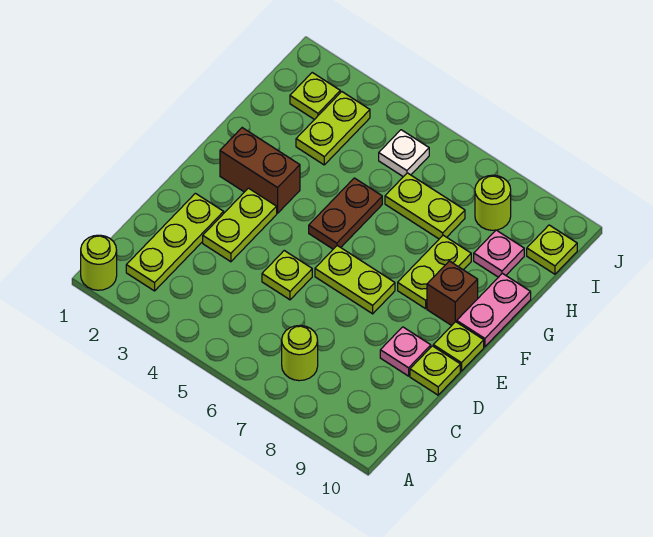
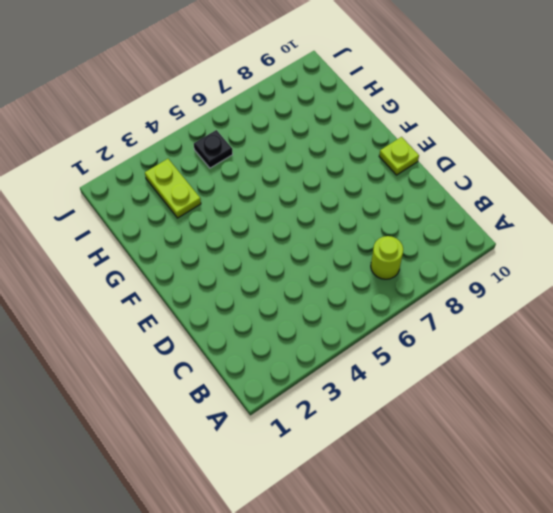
black plate I5 level 1 -> white plate I5 level 1
none -> lime round brick A1 level 1
none -> lime plate B2:D2 level 1
none -> lime plate D3:E3 level 1

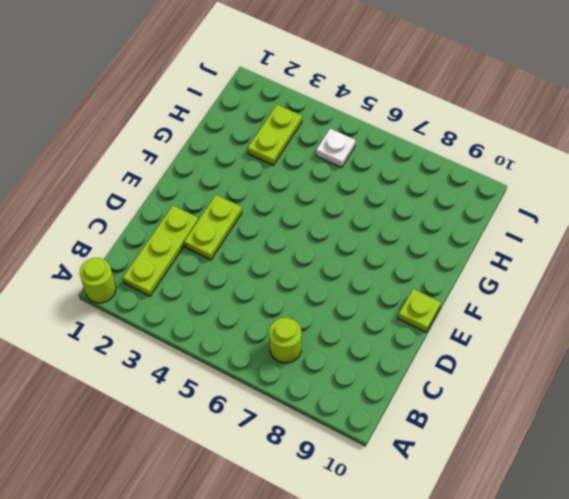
none -> lime plate D5 level 1
none -> pink plate D9 level 1
none -> lime plate D10 level 1

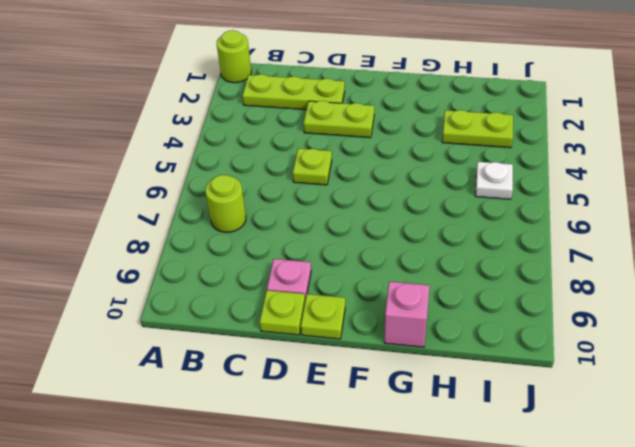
pink brick G10 level 1 -> pink plate F10:G10 level 1
none -> lime plate E6:E7 level 1
none -> brown brick F2:F3 level 1
none -> brown plate F5:G5 level 1

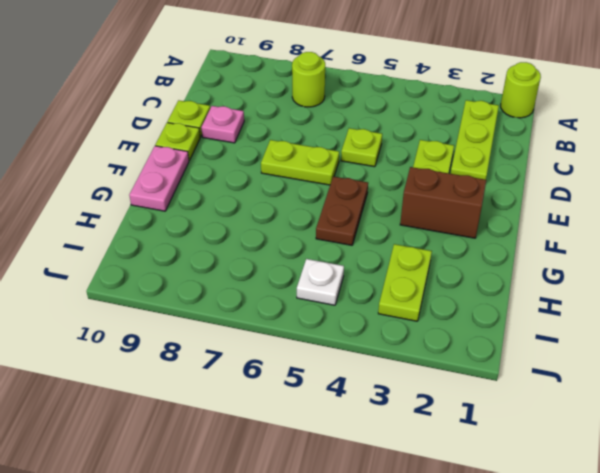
none -> lime plate F8:G8 level 1
none -> brown brick F9 level 1
none -> lime plate H6:H7 level 1

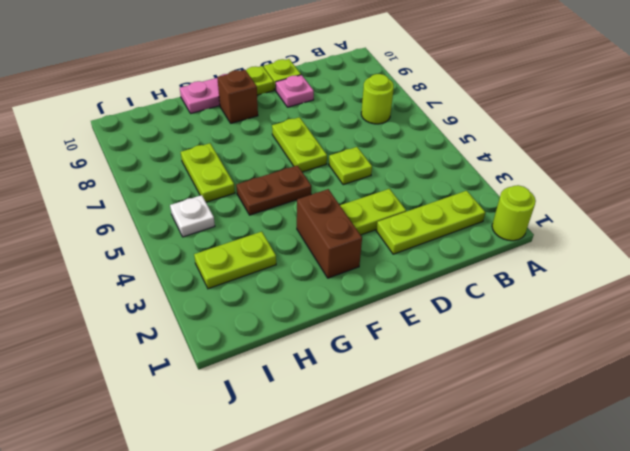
none -> lime plate F8:G8 level 1
none -> pink plate H9 level 1
none -> lime plate I2 level 1

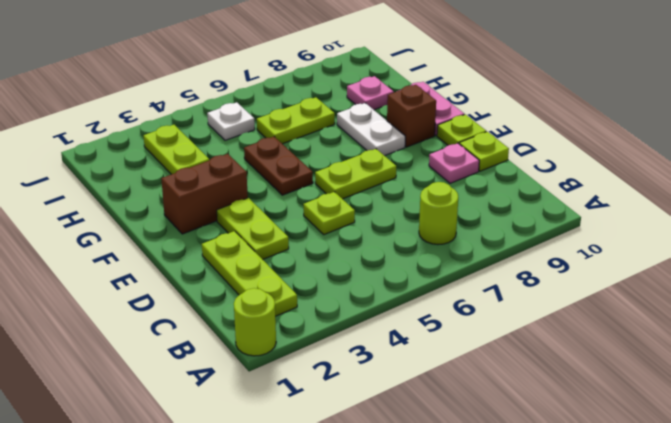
white plate F8:G8 level 1 -> lime plate F8:G8 level 1
none -> lime plate I2 level 1
none -> lime round brick I8 level 1
none -> lime plate I10 level 1

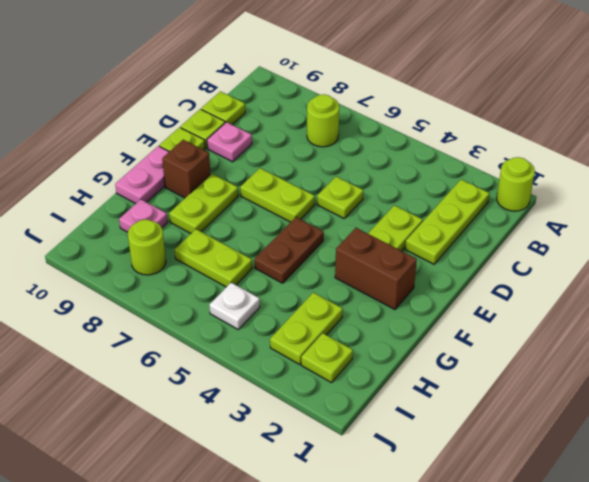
lime plate C10 level 1 -> lime plate I10 level 1

